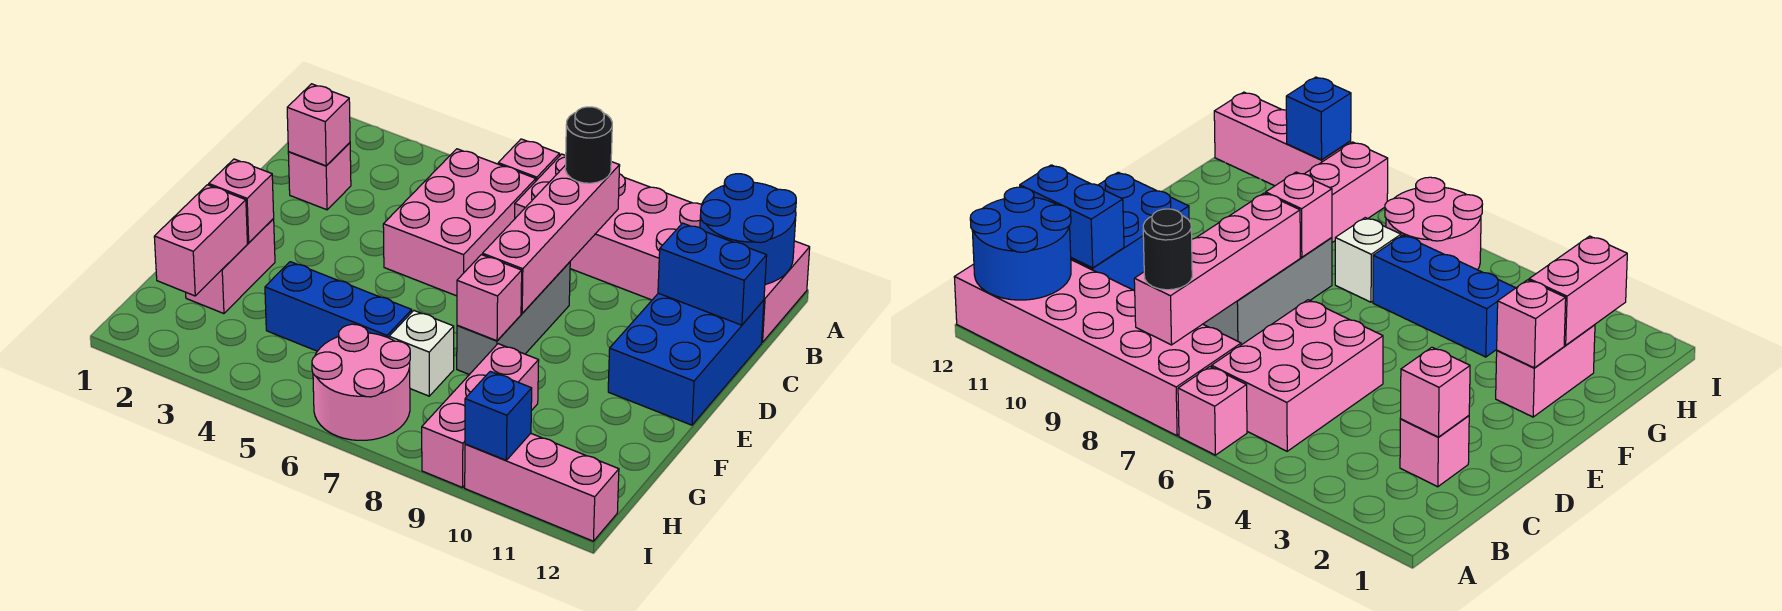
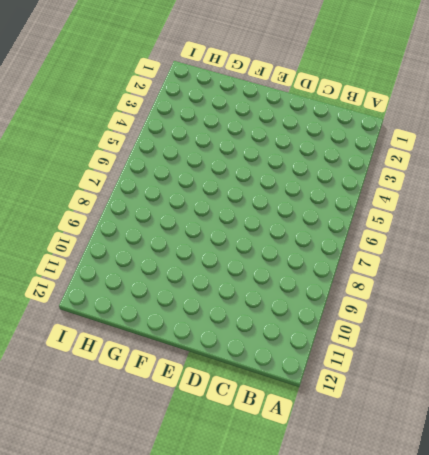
none -> pink brick A6 level 1
none -> pink brick A7:B12 level 1
none -> pink brick B5:D6 level 1

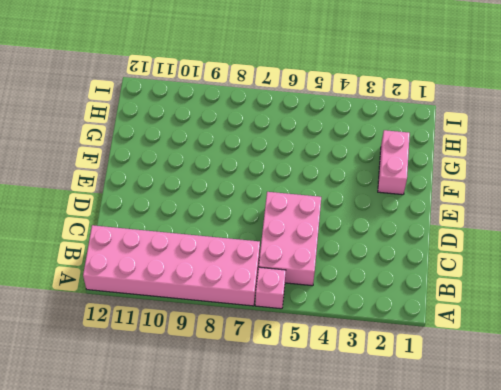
none -> pink brick C2 level 1
none -> blue brick C11:E12 level 1
none -> grey brick D8:F8 level 1

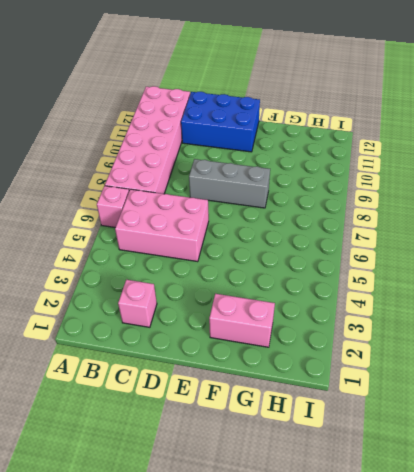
none -> blue brick G4:G6 level 1
none -> white brick G7 level 1
none -> pink brick G9:I9 level 1

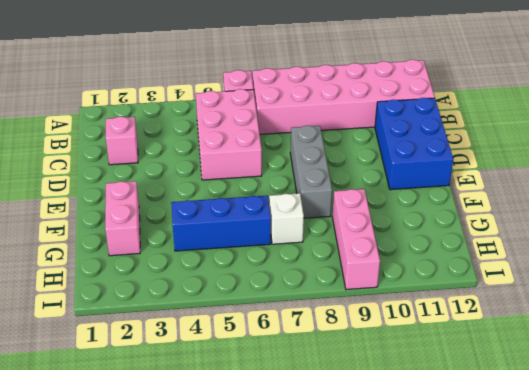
none -> pink round brick H6:I7 level 1
none -> pink brick I10:I12 level 1
none -> blue round brick A11:B12 level 2

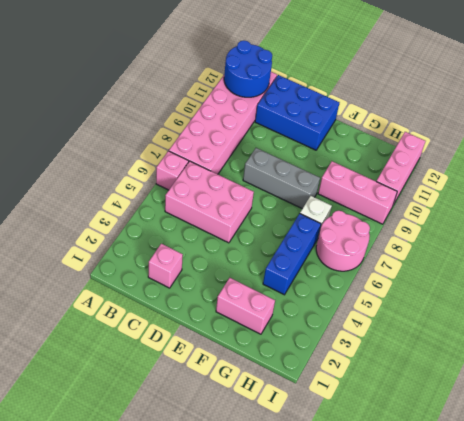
none -> pink brick B8:E8 level 2
none -> pink brick C2 level 2
none -> blue brick C11:C12 level 2

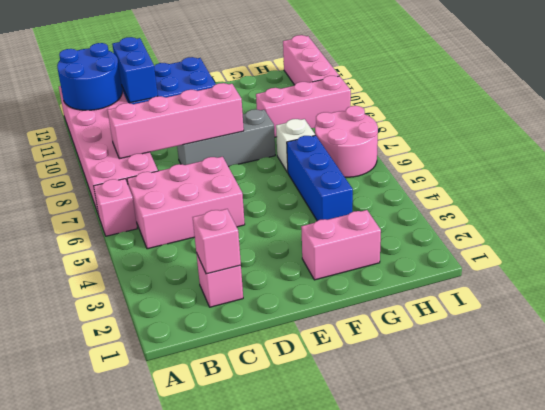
none -> pink brick F2 level 2
none -> pink brick F8 level 2
none -> pink brick G2:H2 level 2

